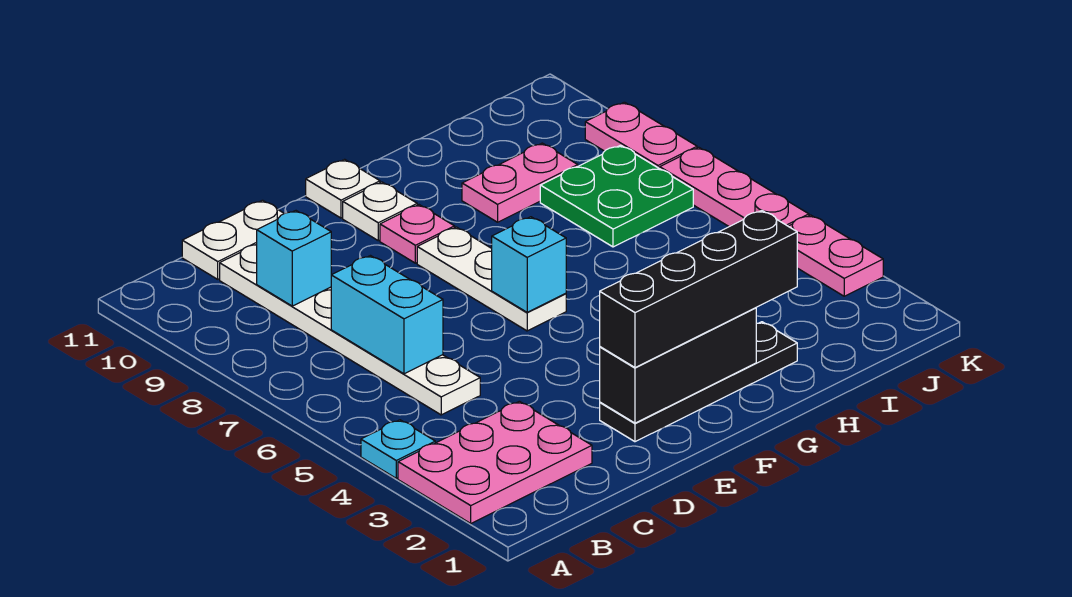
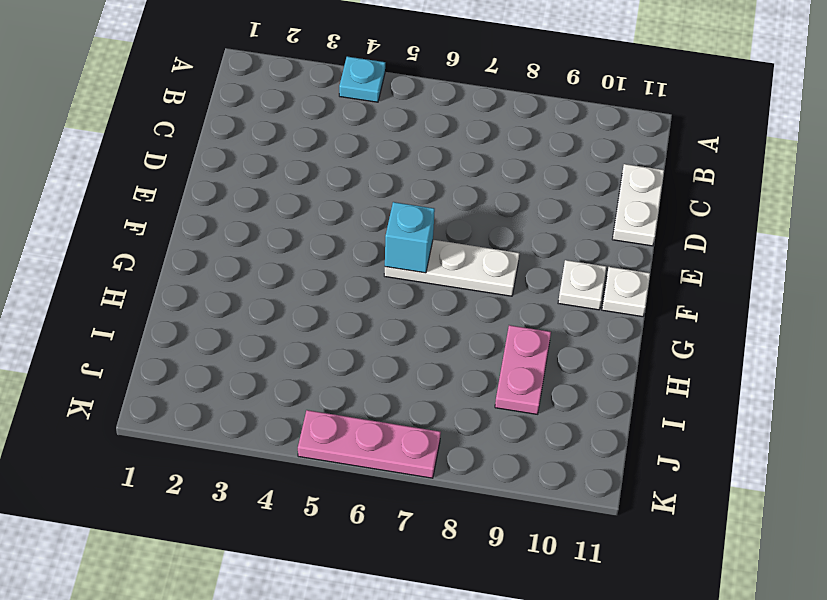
none -> pink plate A2:C3 level 1
none -> white plate C5:C10 level 1
none -> black plate E2:H2 level 1

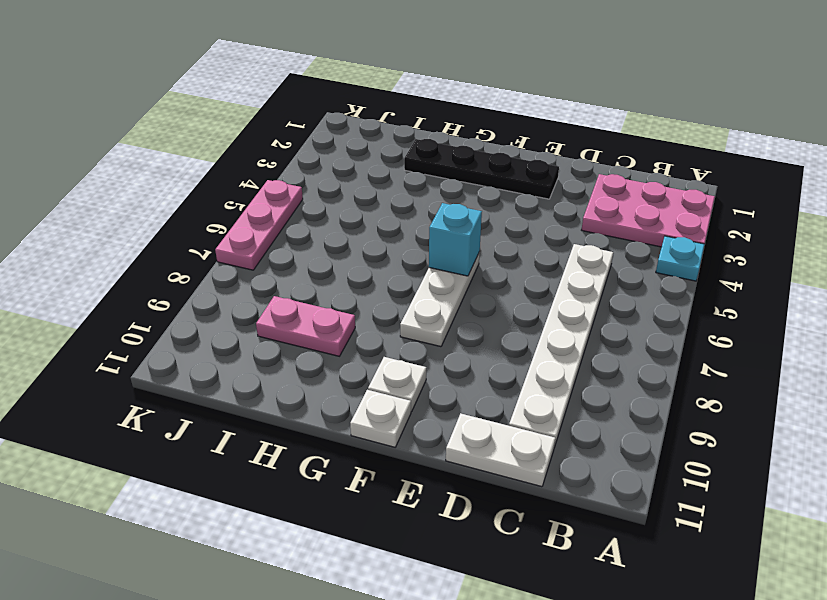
none -> pink plate F9 level 1
none -> green plate I7:J8 level 1
none -> pink plate K3:K4 level 1

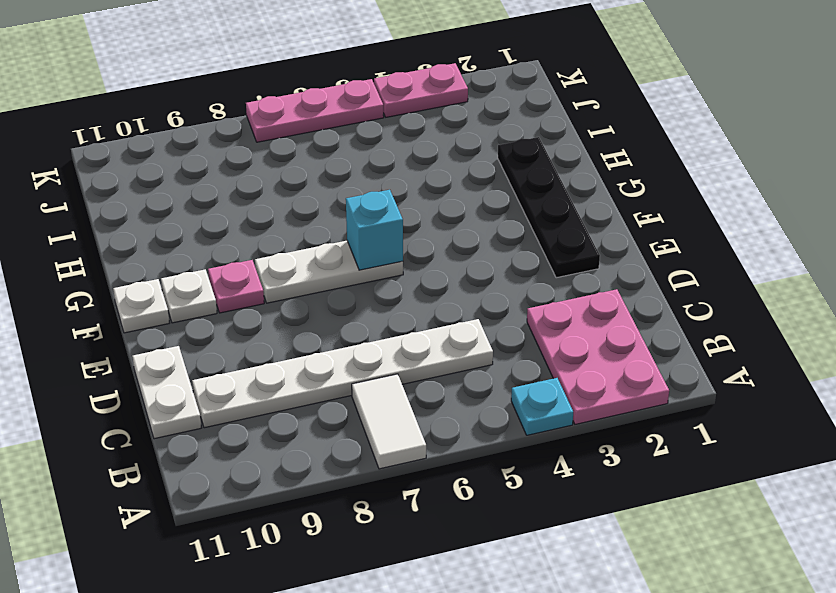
white tile A7:B7 level 1 -> none
none -> pink plate H9:I9 level 1
none -> green plate I7:J8 level 1
none -> pink plate K8:K9 level 1

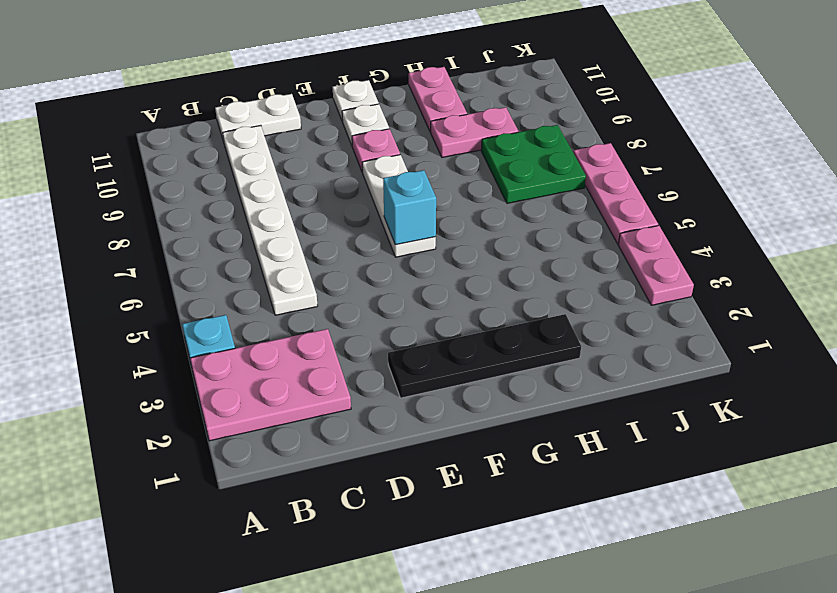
pink plate H10:H11 level 1 -> pink plate K8:K9 level 1
none -> cyan brick C6:C7 level 2
none -> cyan brick C9 level 2
none -> black brick E2:G2 level 2

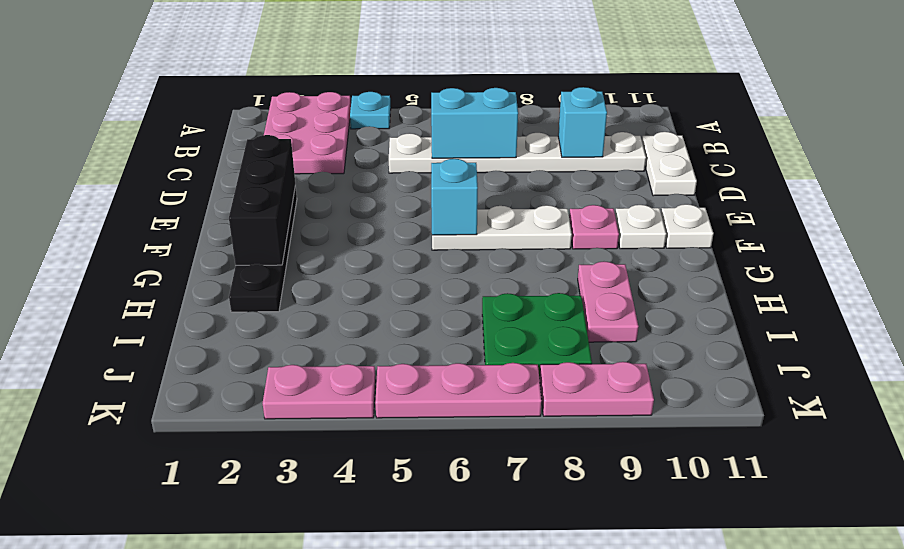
none -> black brick E2:H2 level 3

